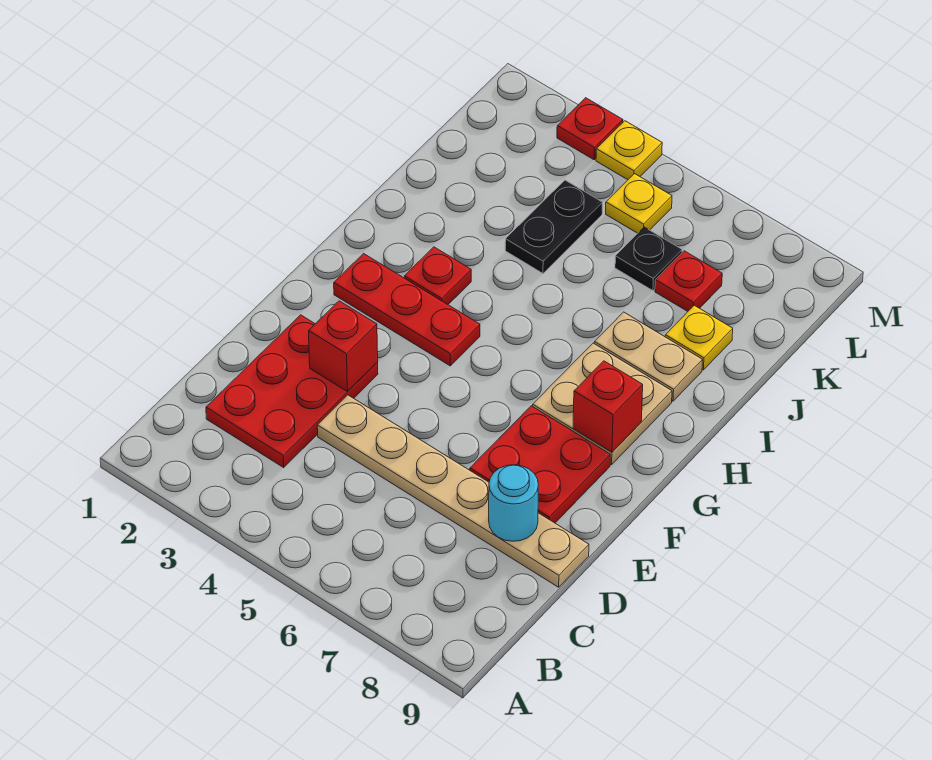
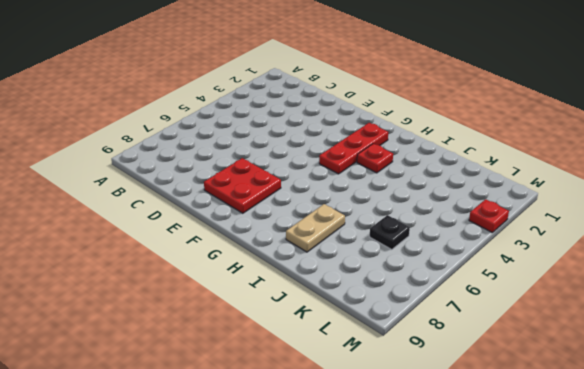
none -> red plate C2:E3 level 1
none -> tan plate D4:D9 level 1
none -> tan plate G7:H8 level 1

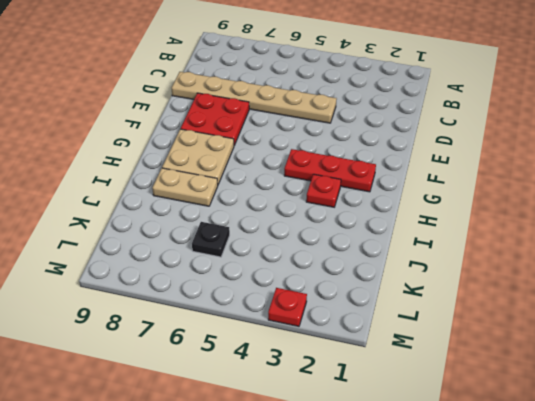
none -> red plate C2:E3 level 1
none -> black plate J4:K4 level 1
none -> yellow plate J8 level 1

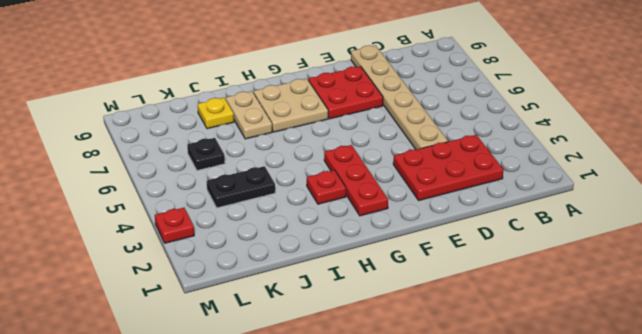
none -> red plate K7 level 1
none -> yellow plate L5 level 1
none -> yellow plate M4 level 1

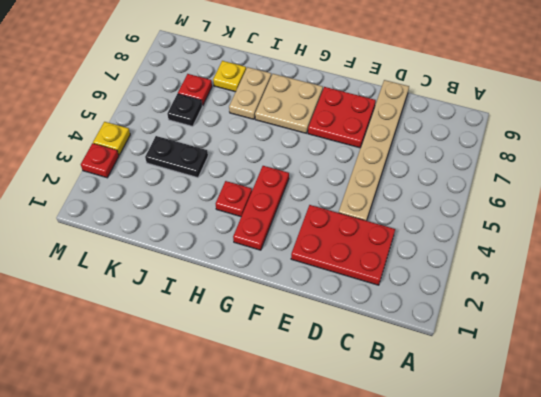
none -> yellow plate L5 level 1
none -> cyan round brick D8 level 2
none -> red brick E3 level 2

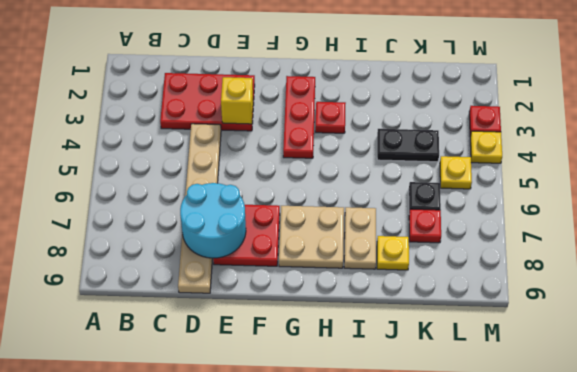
cyan round brick D7:E8 level 2 -> cyan round brick D8 level 2
yellow brick E3 level 2 -> red brick E3 level 2
none -> red brick G8 level 2

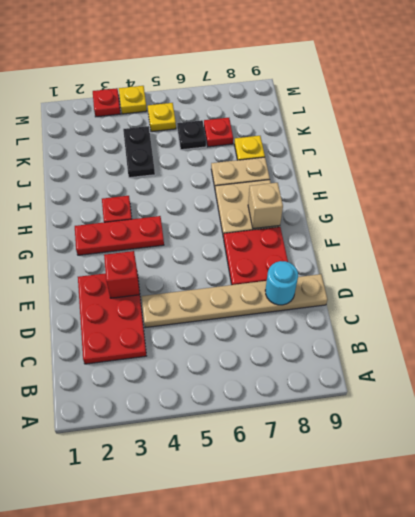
tan brick G8 level 2 -> red brick G8 level 2

